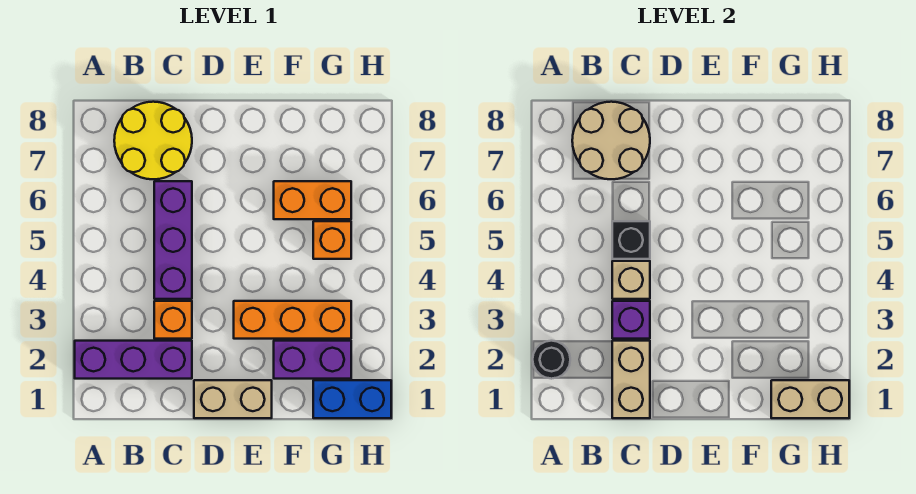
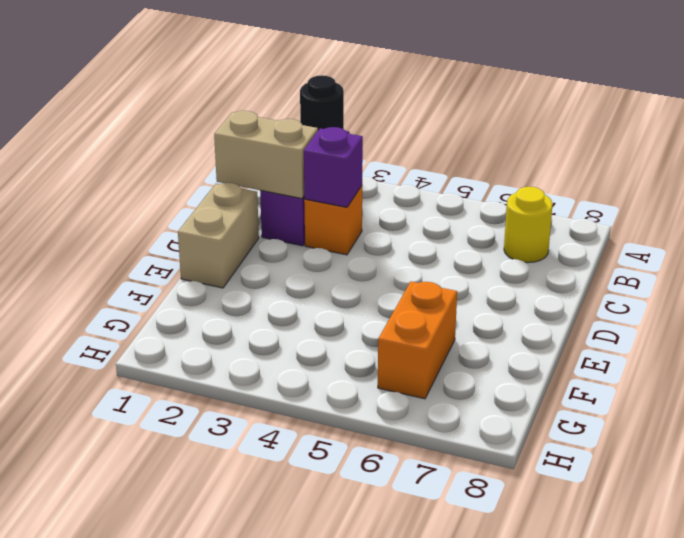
yellow round brick B7 level 1 -> yellow round brick B7:C8 level 1
none -> purple brick C4:C6 level 1
none -> orange brick E3:G3 level 1
none -> purple brick F2:G2 level 1

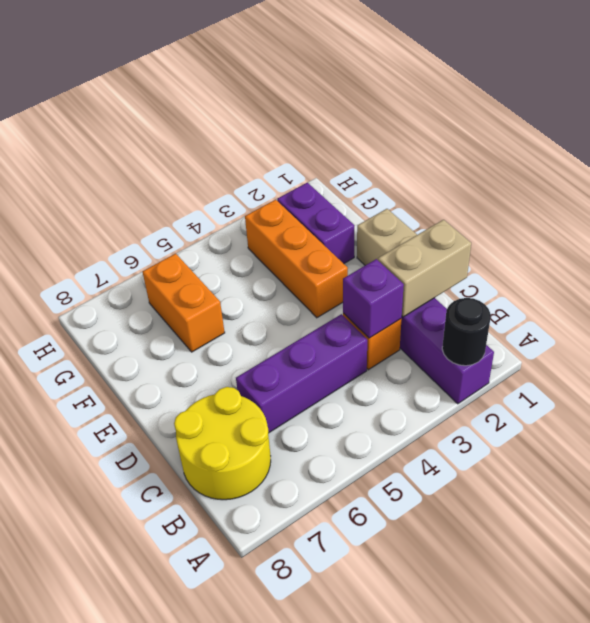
none -> blue brick G1:H1 level 1
none -> orange brick G5 level 1
none -> tan round brick B7:C8 level 2

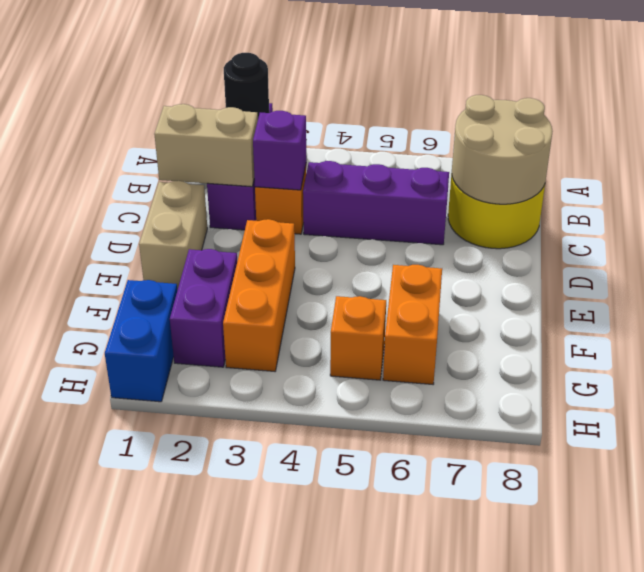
none -> tan brick C4 level 2
none -> black brick C5 level 2
none -> tan brick G1:H1 level 2

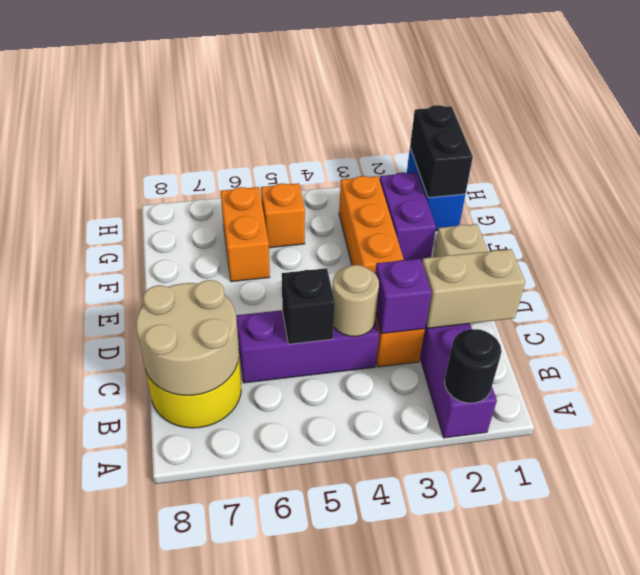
tan round brick C4 level 2 -> tan brick C4 level 2
black brick G1:H1 level 2 -> tan brick G1:H1 level 2

